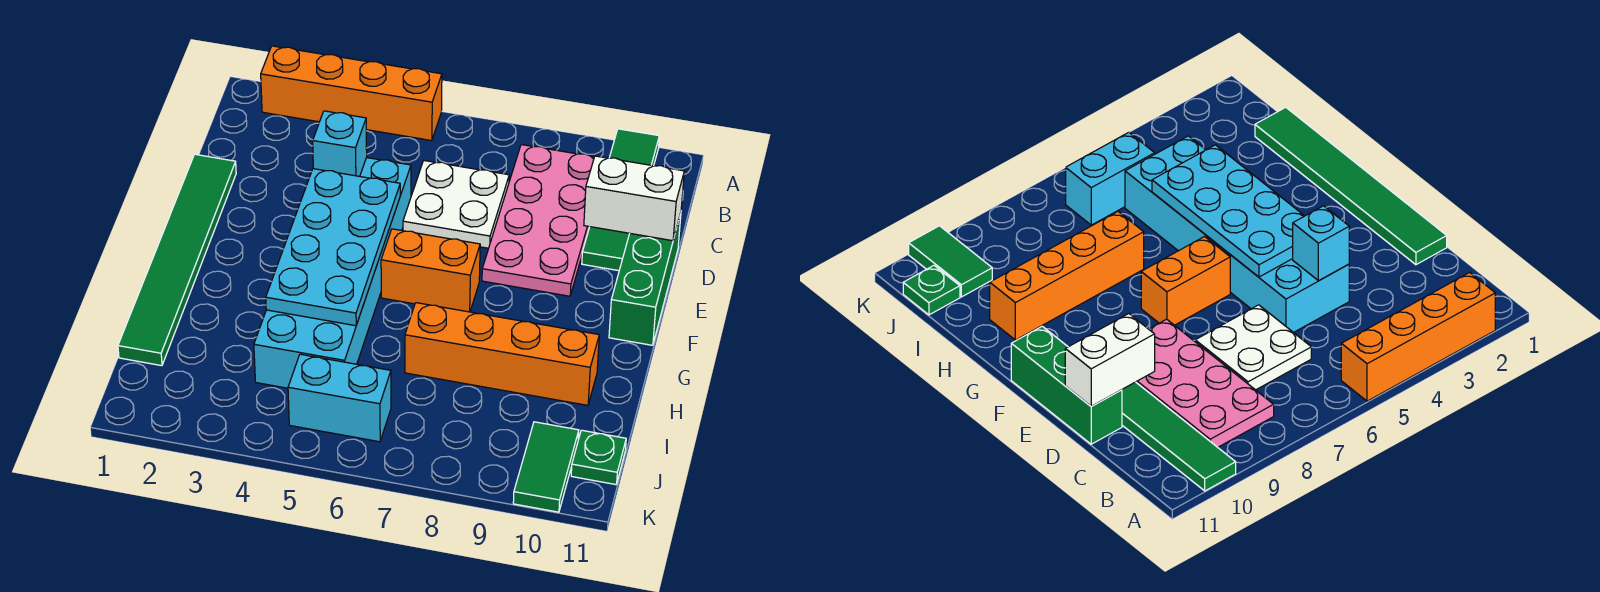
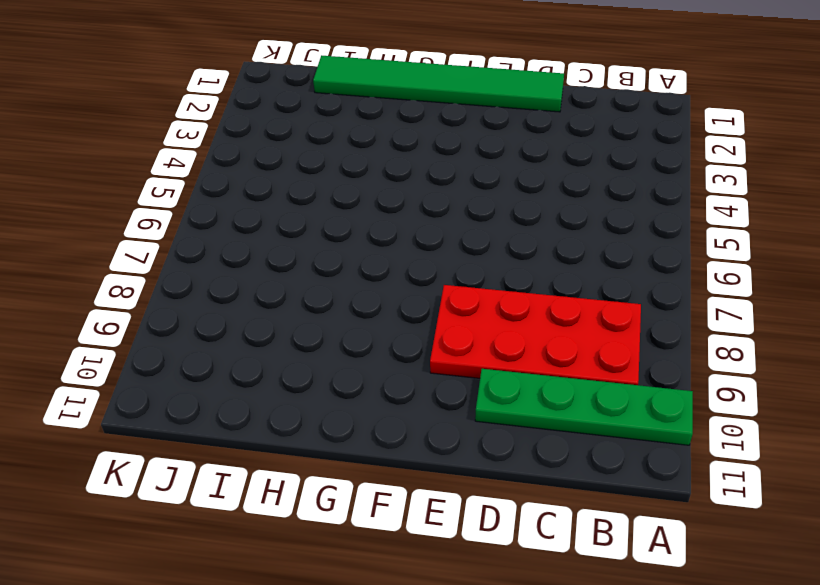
green plate A10:D10 level 1 -> green tile A10:D10 level 1
red plate B8:E9 level 1 -> pink plate B8:E9 level 1
none -> orange brick A2:A5 level 1
none -> white plate C6:D7 level 1
none -> cyan brick D4:I5 level 1

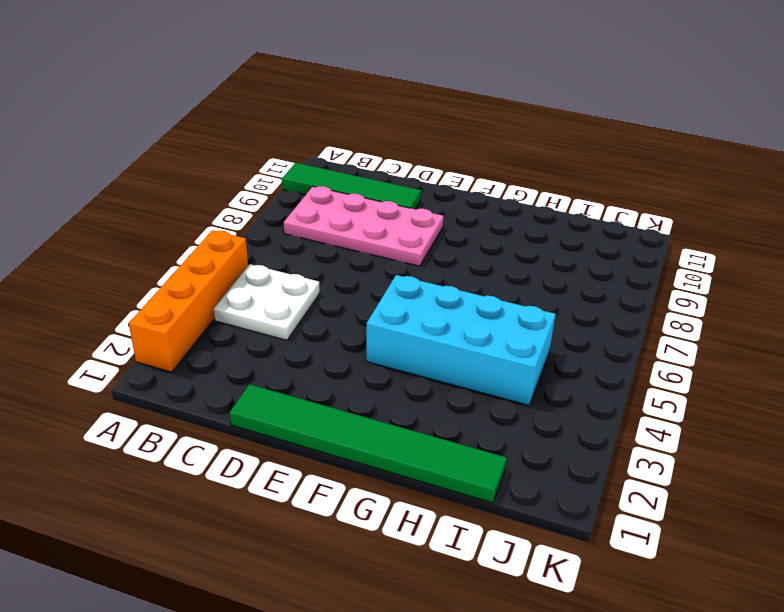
white plate B4:C5 level 1 -> white plate C6:D7 level 1
cyan brick F4:I5 level 1 -> cyan brick D4:I5 level 1
none -> green brick D11:F11 level 1
none -> orange brick F6:F7 level 1
none -> orange brick H7:H10 level 1

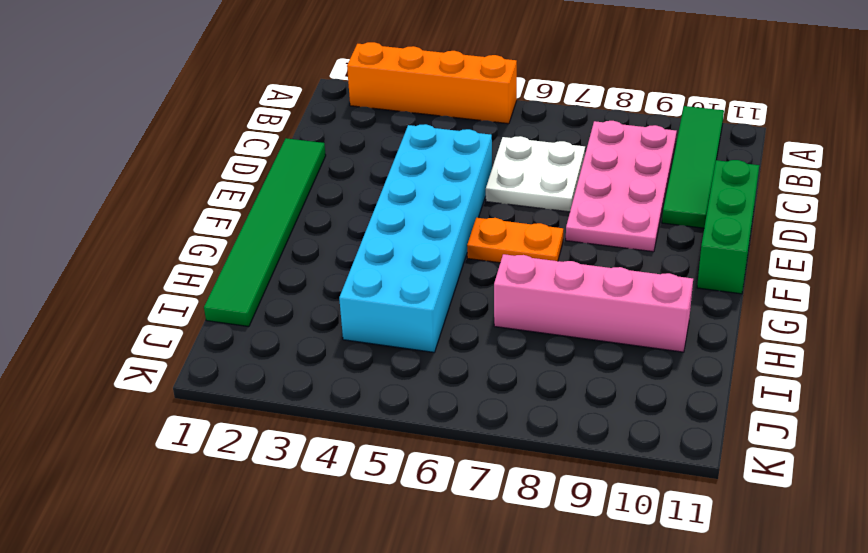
orange plate F6:F7 level 1 -> orange brick F6:F7 level 1
pink brick H7:H10 level 1 -> orange brick H7:H10 level 1
none -> cyan brick J5:J6 level 1
none -> green tile J10:K10 level 1
none -> green plate J11 level 1

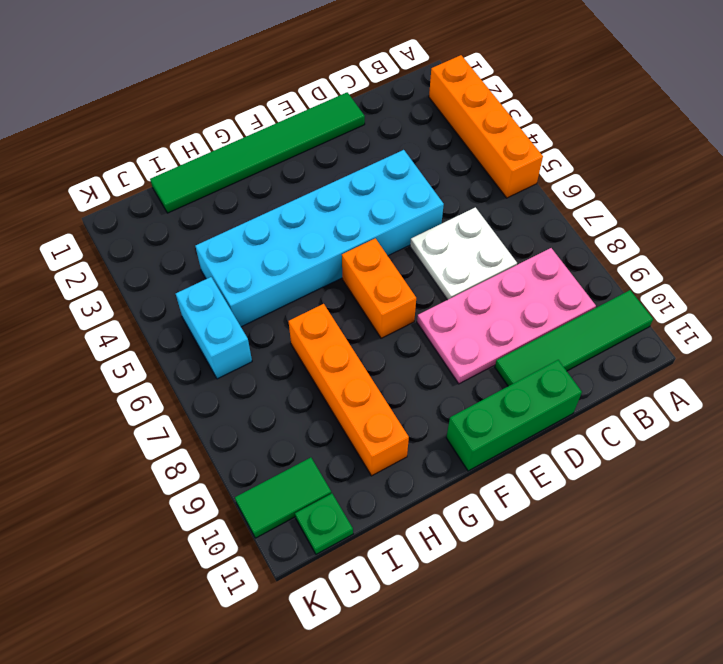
none -> cyan brick D4 level 2
none -> white brick D10:D11 level 2
none -> cyan plate E4:H5 level 2

